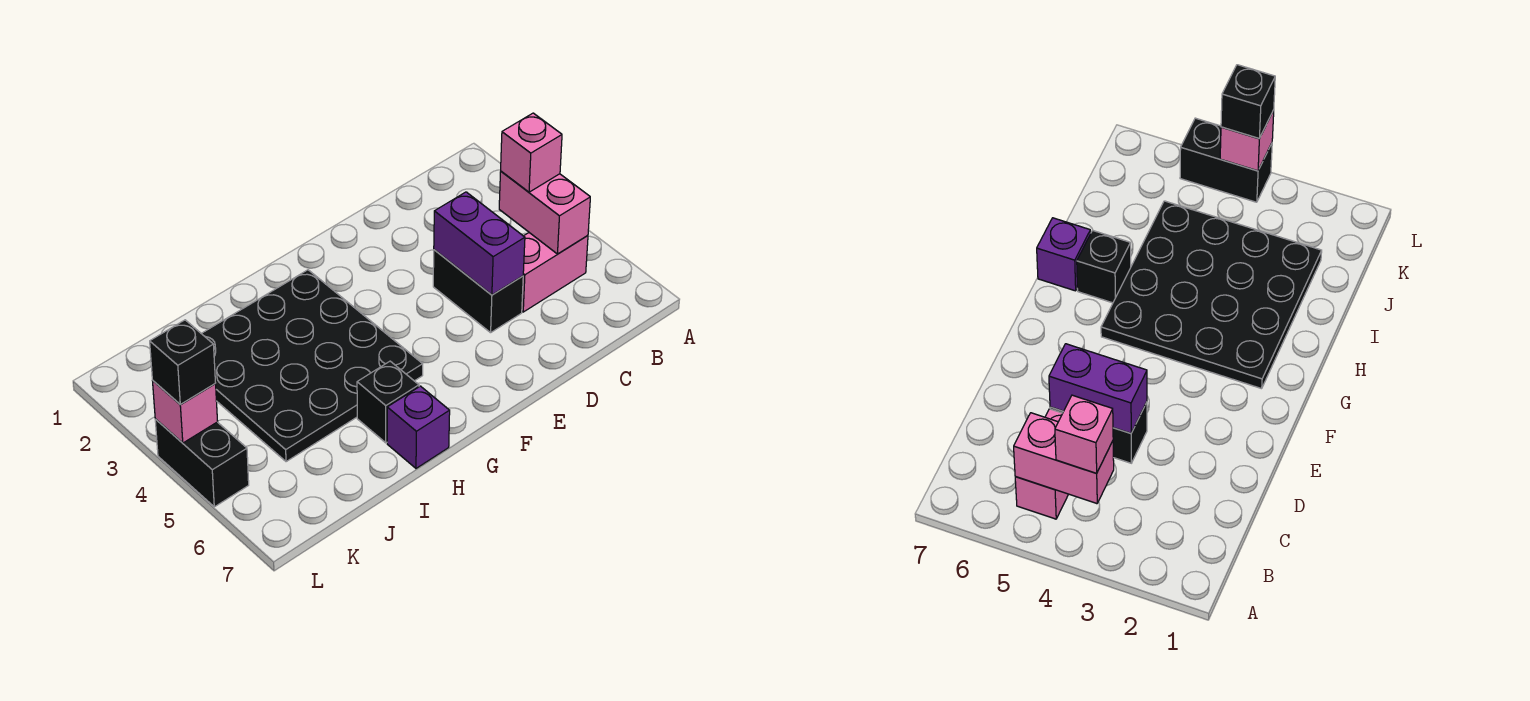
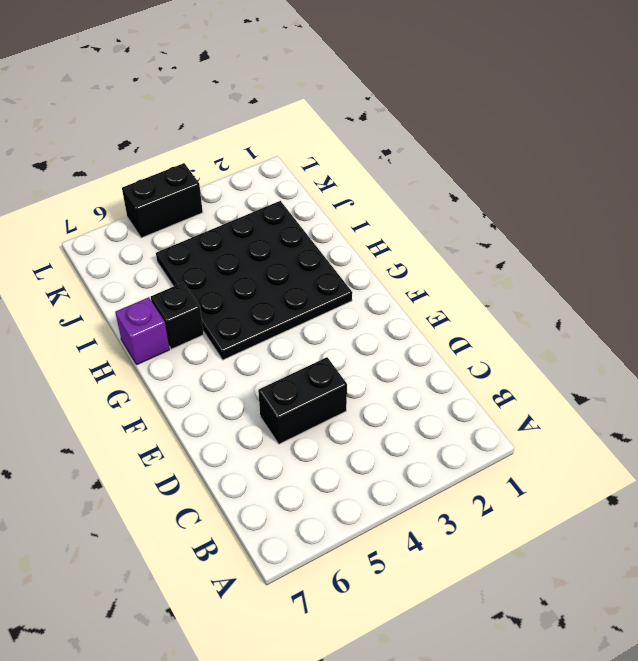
none -> pink brick B5:C5 level 1
none -> pink brick B4:B5 level 2

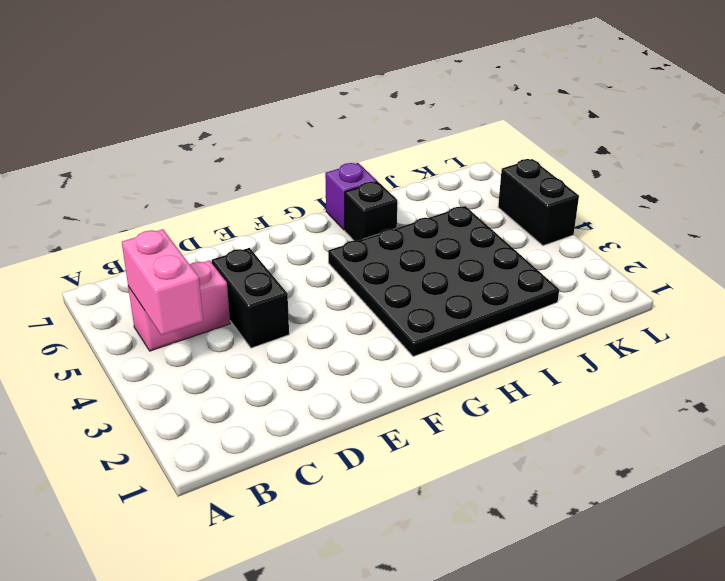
none -> purple brick D4:D5 level 2
none -> pink brick L4 level 2

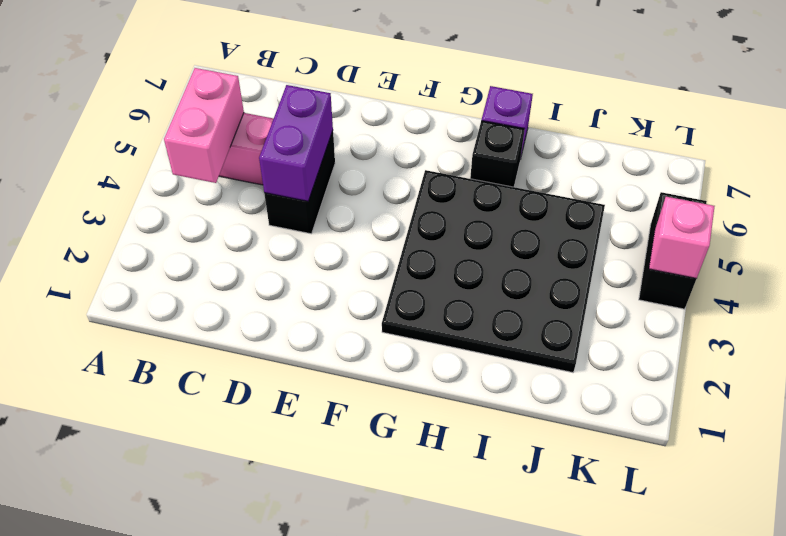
none -> pink brick B4 level 3
none -> black brick L4 level 3

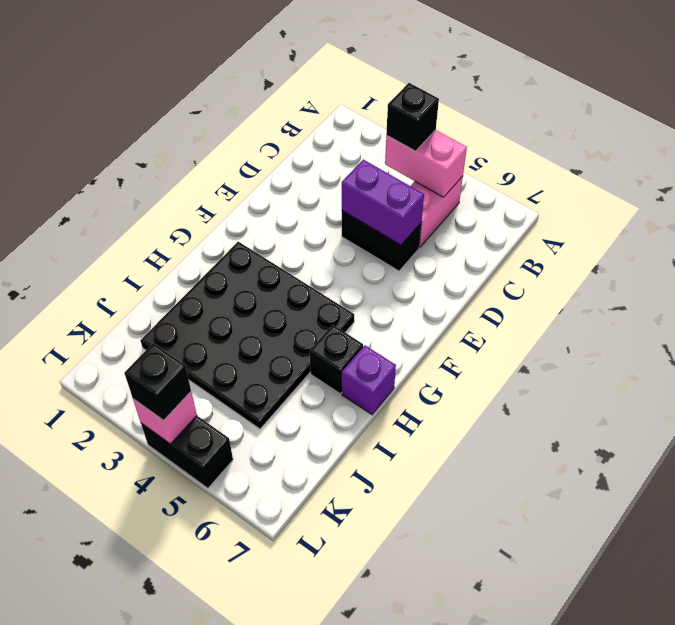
black brick B4 level 3 -> pink brick B4 level 3

